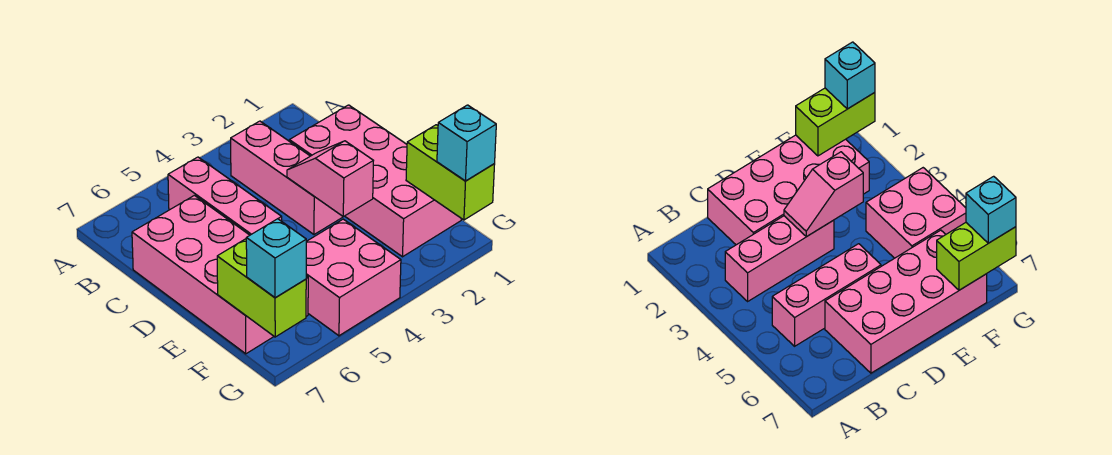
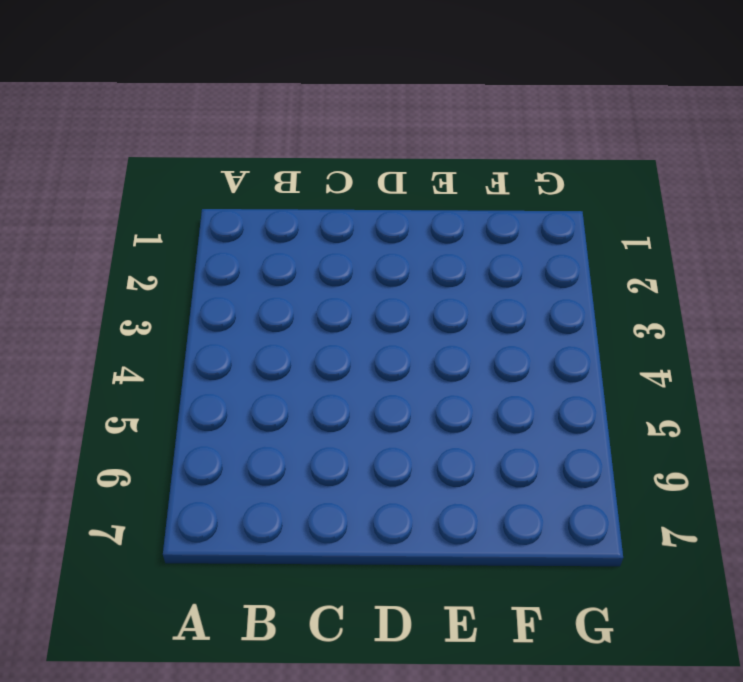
none -> pink brick B3:D3 level 1
none -> pink brick B5:D5 level 1

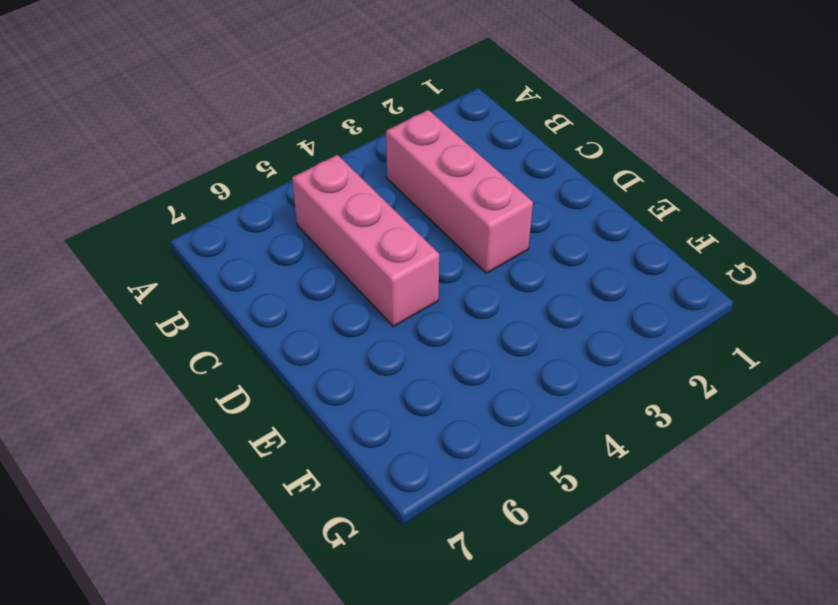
none -> pink brick C1:F2 level 1
none -> pink brick C6:F7 level 1

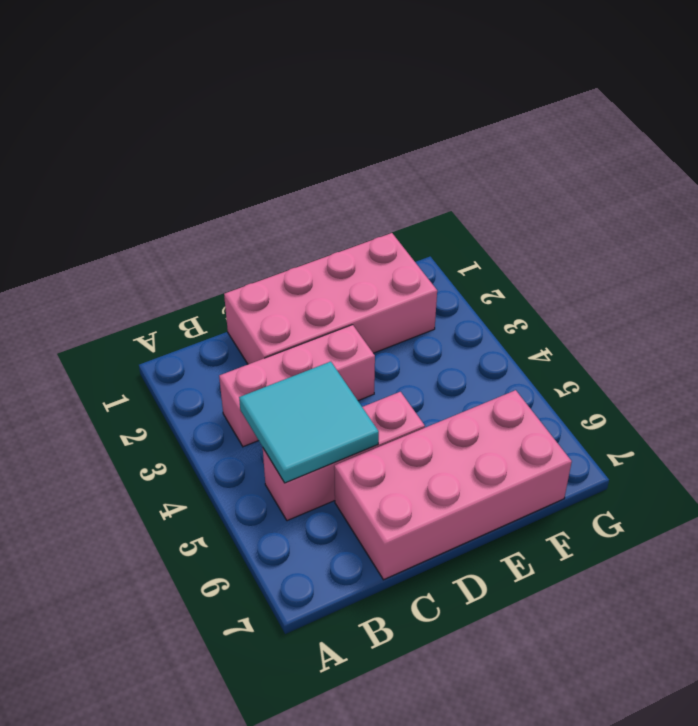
cyan tile B4:C5 level 2 -> none
none -> pink brick F4:G5 level 1
none -> pink slope D3:E3 level 2 top E

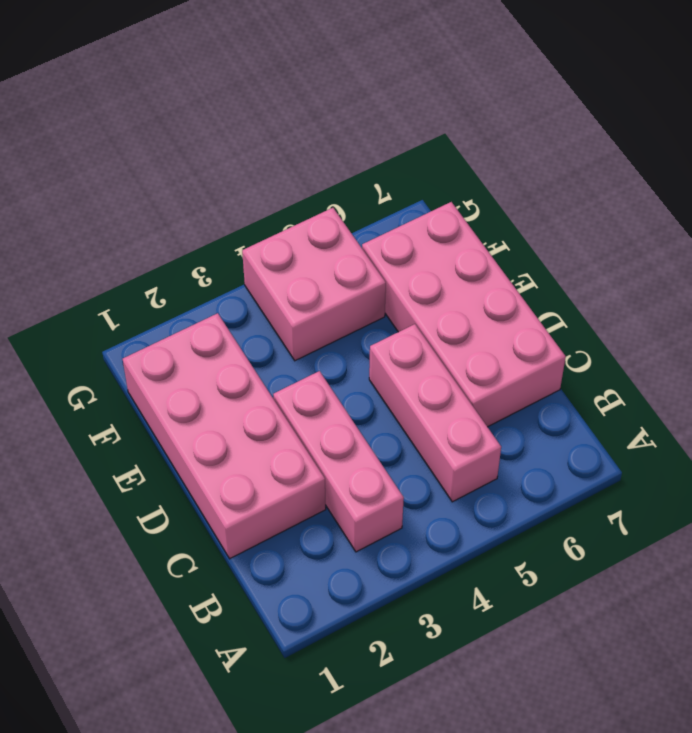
none -> pink slope D3:E3 level 2 top E
none -> lime brick F1:G1 level 2

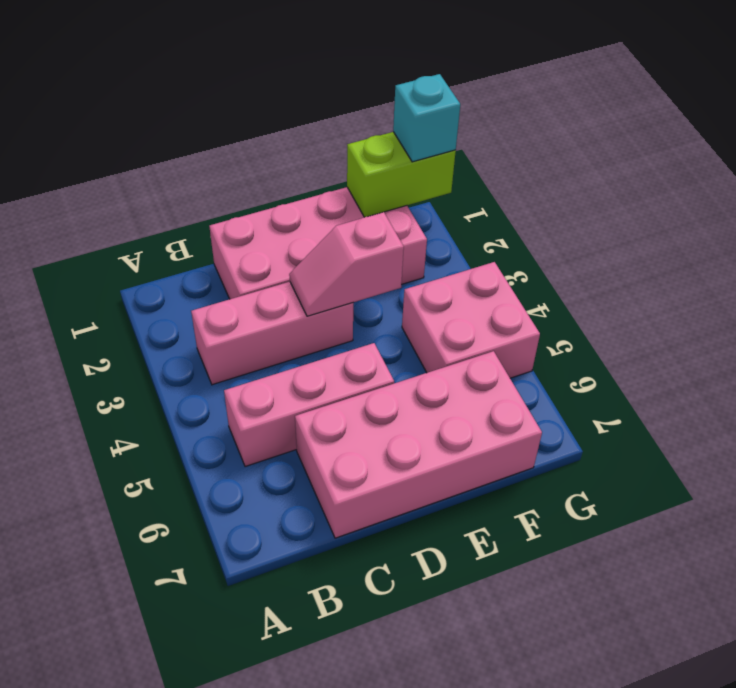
none -> lime brick F7:G7 level 2
none -> cyan brick G7 level 3

